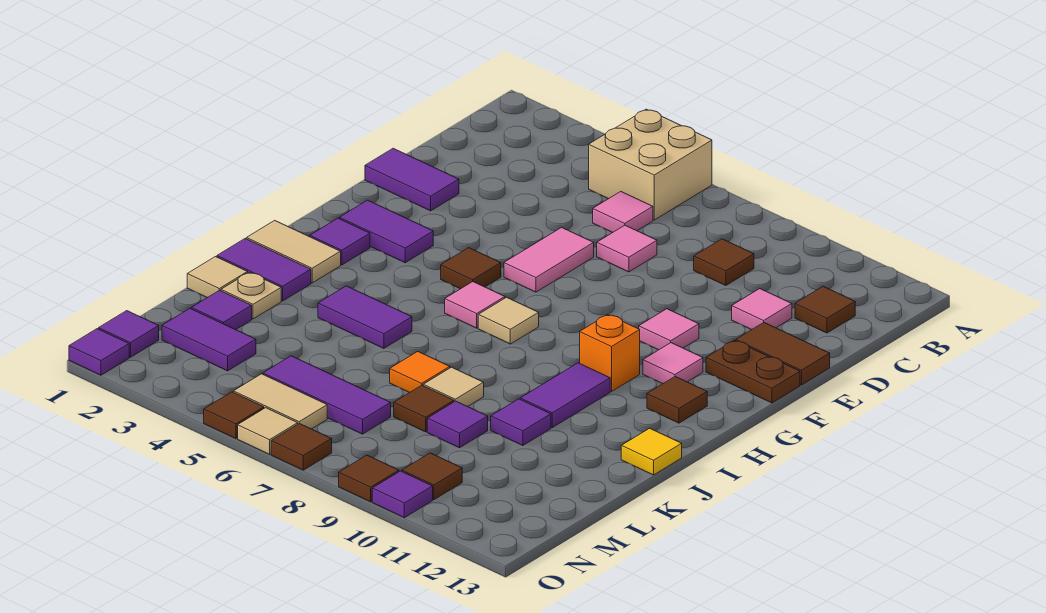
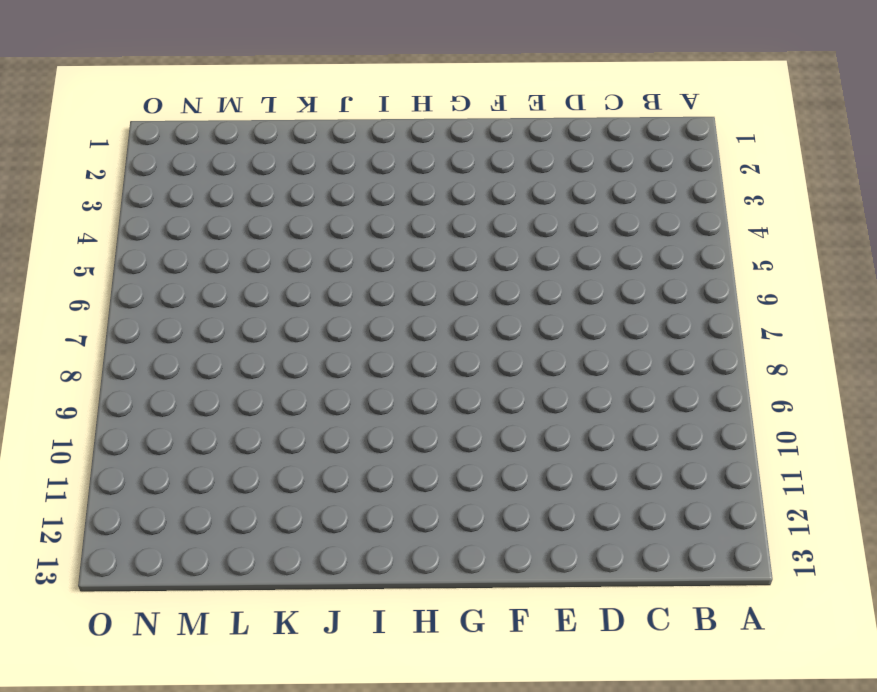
none -> tan brick A5:B6 level 1
none -> pink tile C6 level 1
none -> brown tile C9 level 1
none -> brown tile C12 level 1

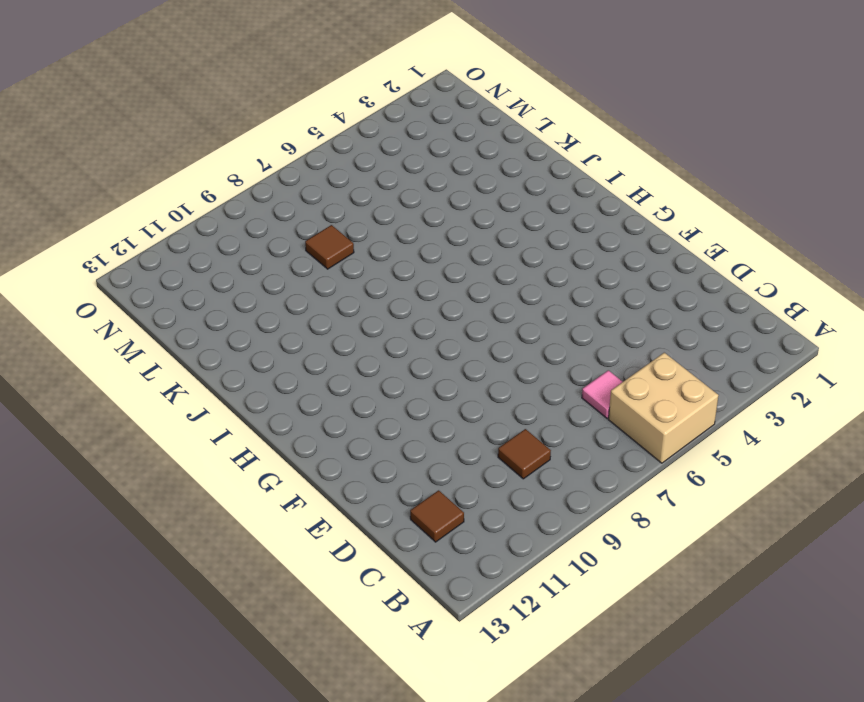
none -> pink tile D7 level 1
none -> pink tile D11 level 1
none -> purple tile E1:E2 level 1
none -> pink tile E6:F6 level 1

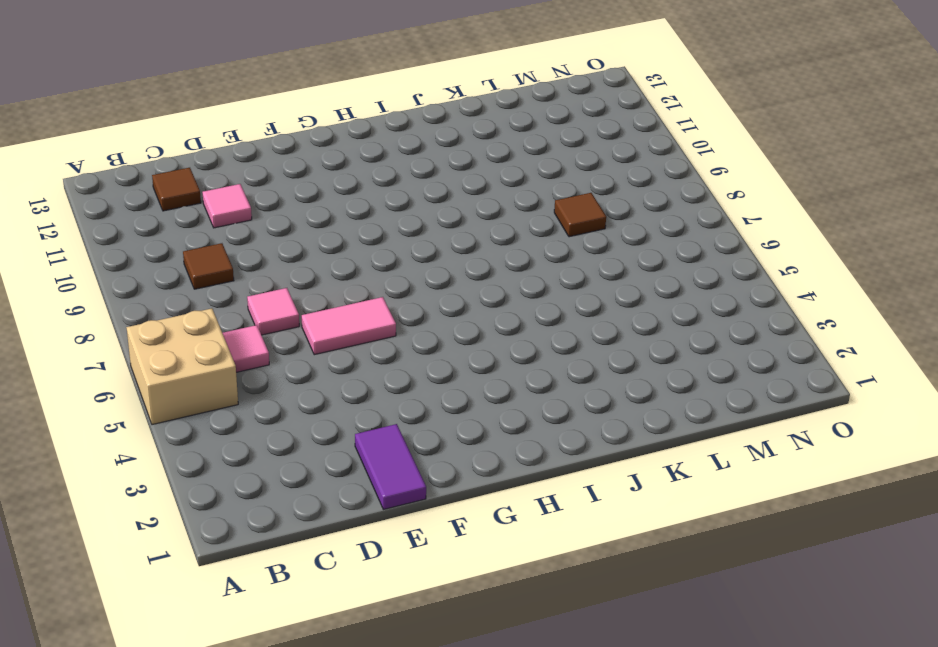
none -> brown tile E12:E13 level 1
none -> pink tile F10 level 1
none -> brown plate F12:F13 level 1
none -> purple tile G2:G3 level 1

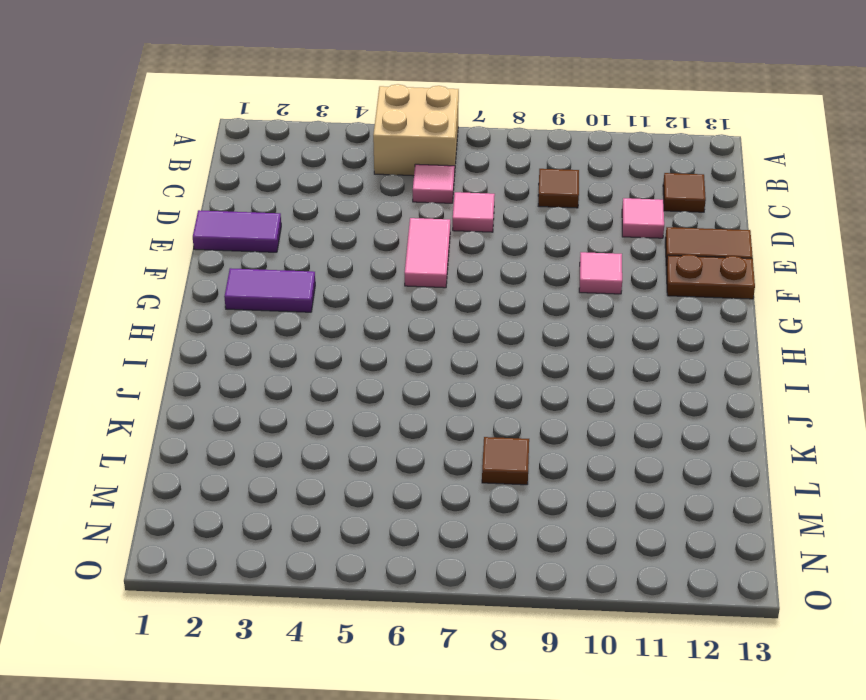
none -> brown tile G5 level 1
none -> pink tile G11 level 1
none -> purple tile H2 level 1
none -> pink tile H6 level 1

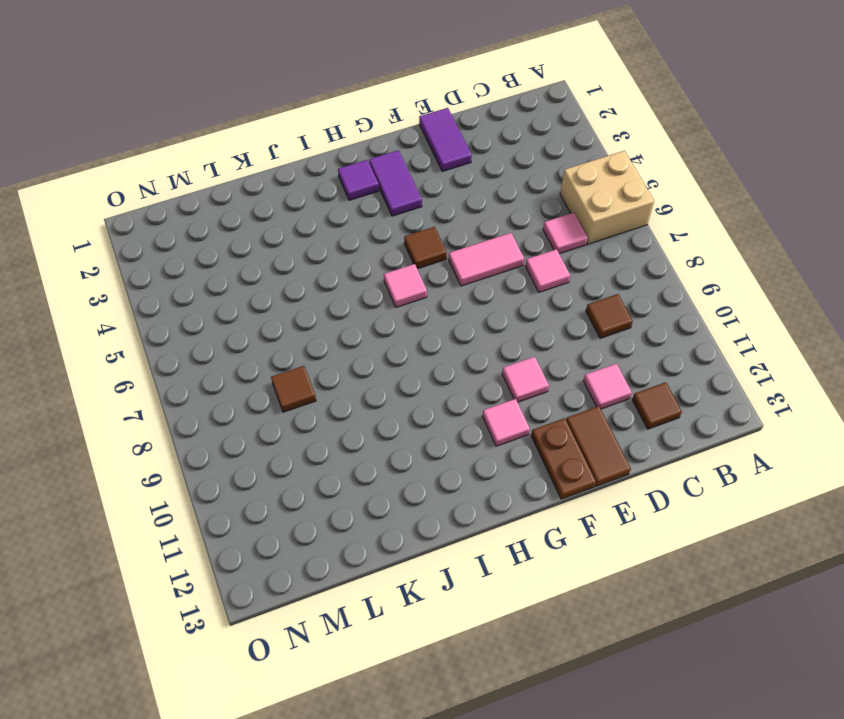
none -> tan tile H7 level 1
none -> orange brick H10 level 1
none -> brown tile H12 level 1
none -> tan tile I1:I2 level 1

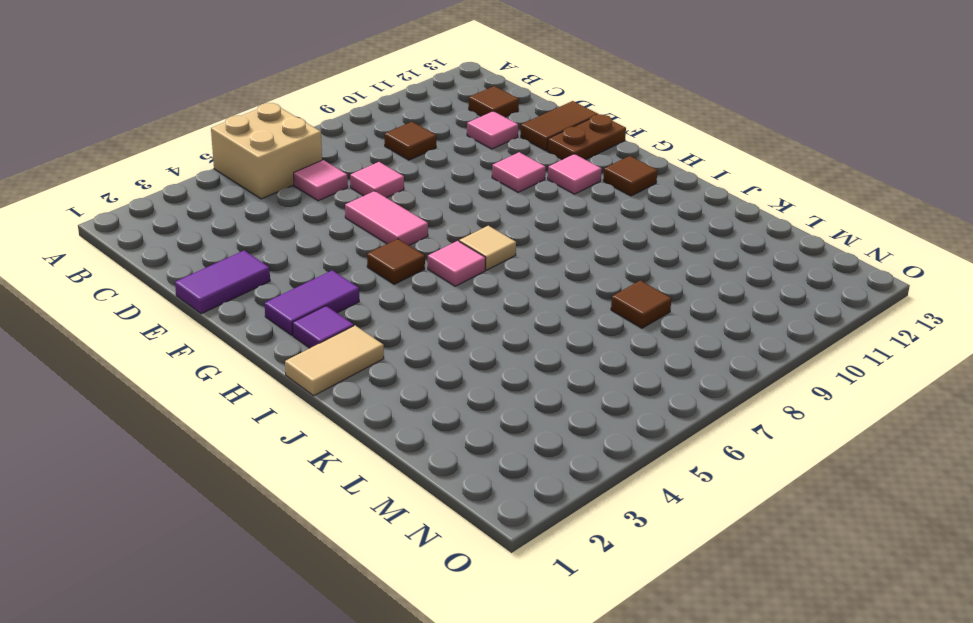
none -> orange brick H10 level 1
none -> purple tile I10:J10 level 1
none -> purple tile J1:J2 level 1
none -> purple tile J4:J5 level 1

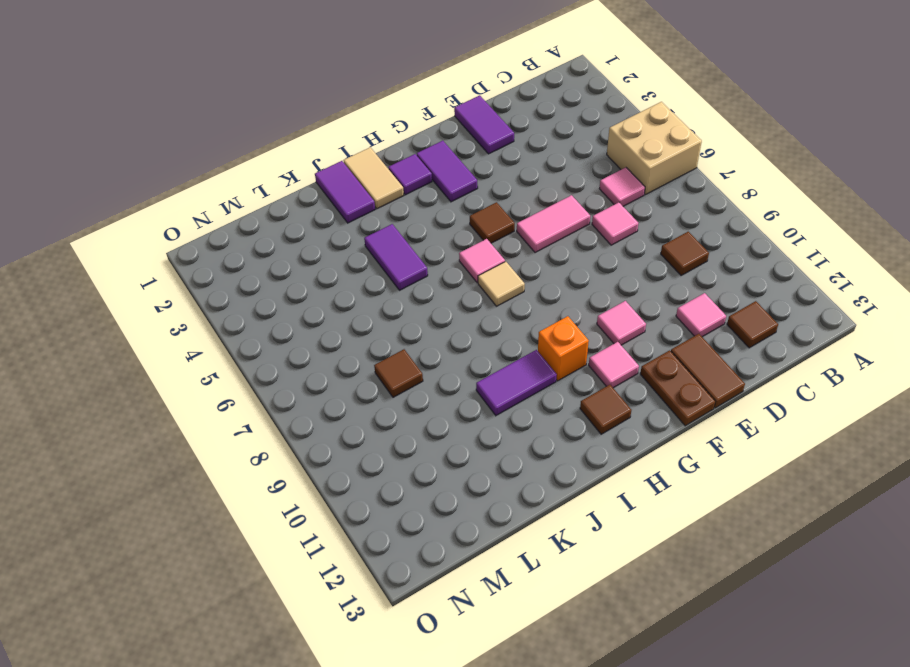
none -> yellow tile J13 level 1
none -> tan tile K1 level 1
none -> tan plate K2 level 1
none -> orange tile K7 level 1

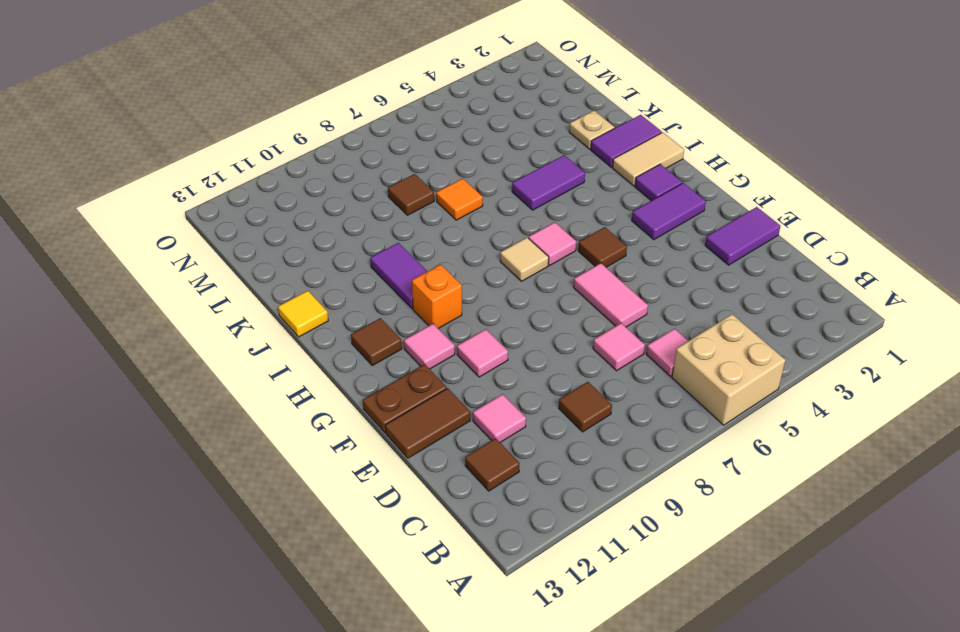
none -> tan tile K1 level 1
none -> tan tile K8 level 1
none -> purple tile K10 level 1
none -> purple tile L2 level 1

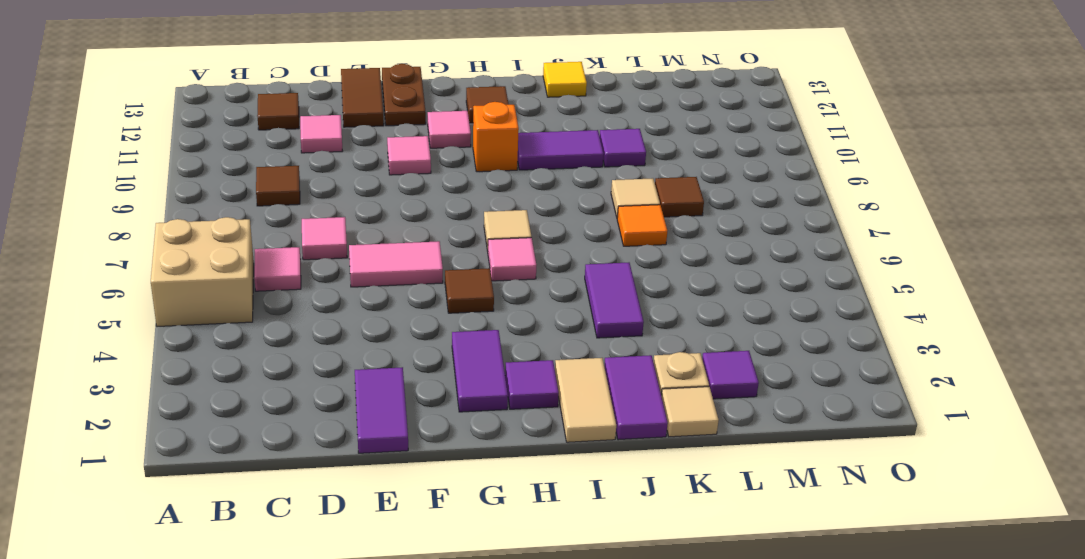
none -> purple tile L9 level 1
none -> purple tile M2:M3 level 1
none -> purple tile M5:M7 level 1
none -> purple tile N1 level 1

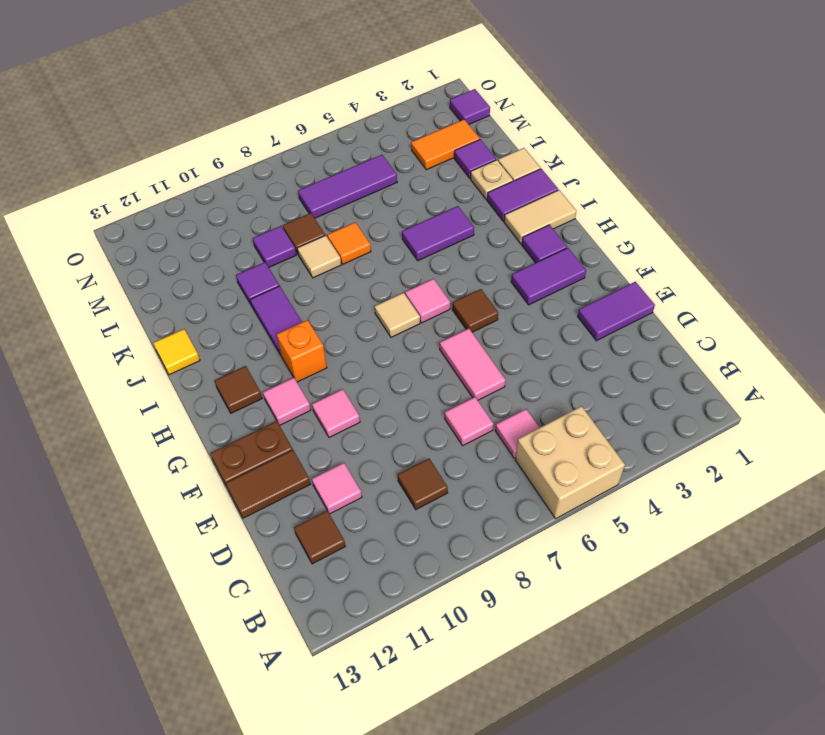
orange tile M2:M3 level 1 -> purple tile M2:M3 level 1
none -> tan tile N5:N6 level 1
none -> brown tile N10 level 1
none -> purple tile O1 level 1
none -> brown tile O5 level 1

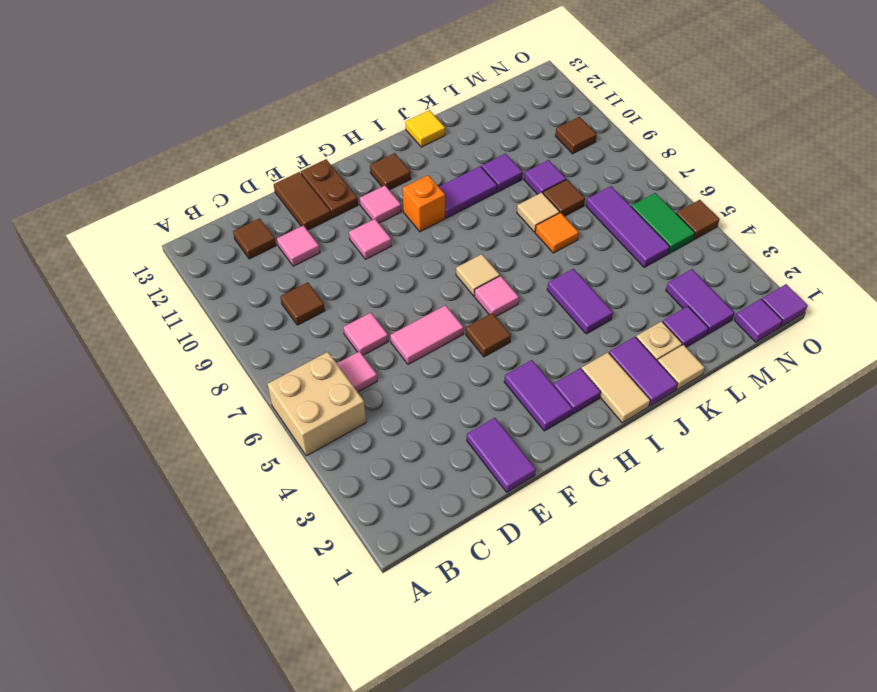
green tile N5:N6 level 1 -> tan tile N5:N6 level 1
none -> tan tile O6 level 1
none -> brown tile O7 level 1
none -> brown tile O9 level 1
none -> purple tile O10 level 1

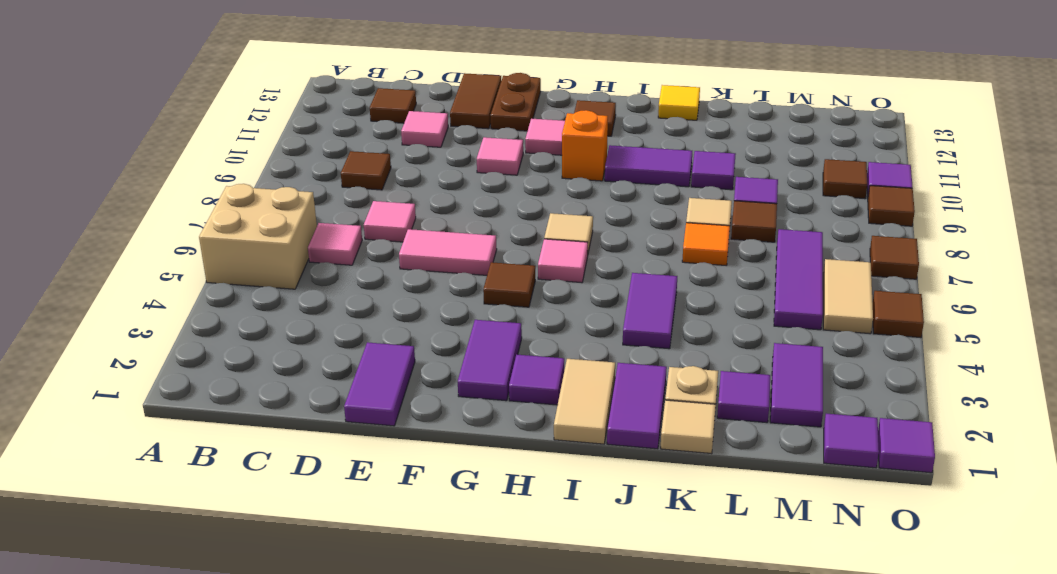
none -> tan tile O6 level 1

